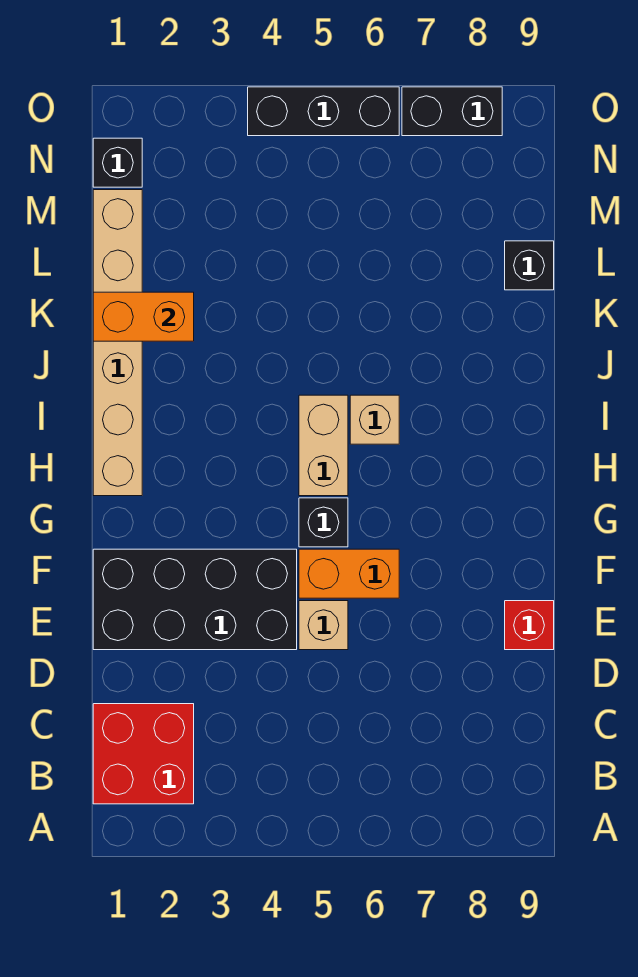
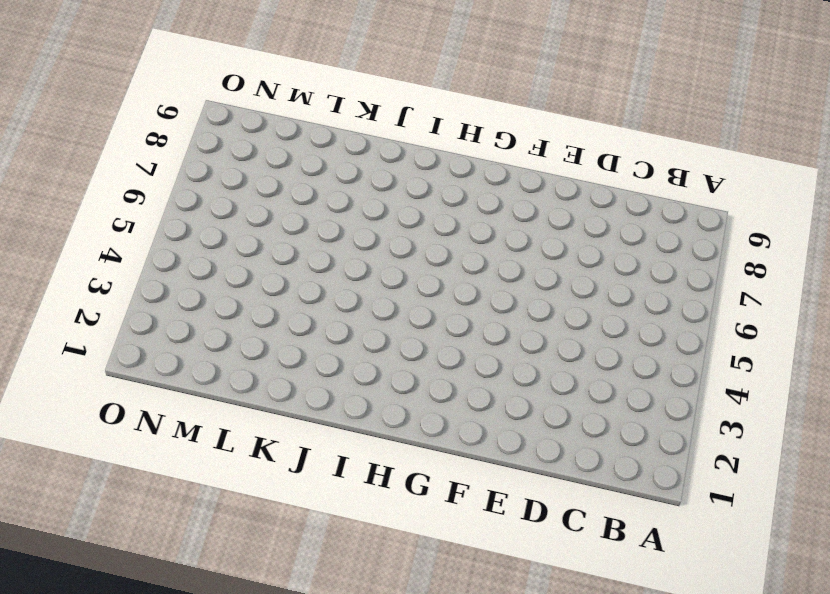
none -> red brick B1:C2 level 1
none -> black brick E1:F4 level 1
none -> tan brick E5 level 1

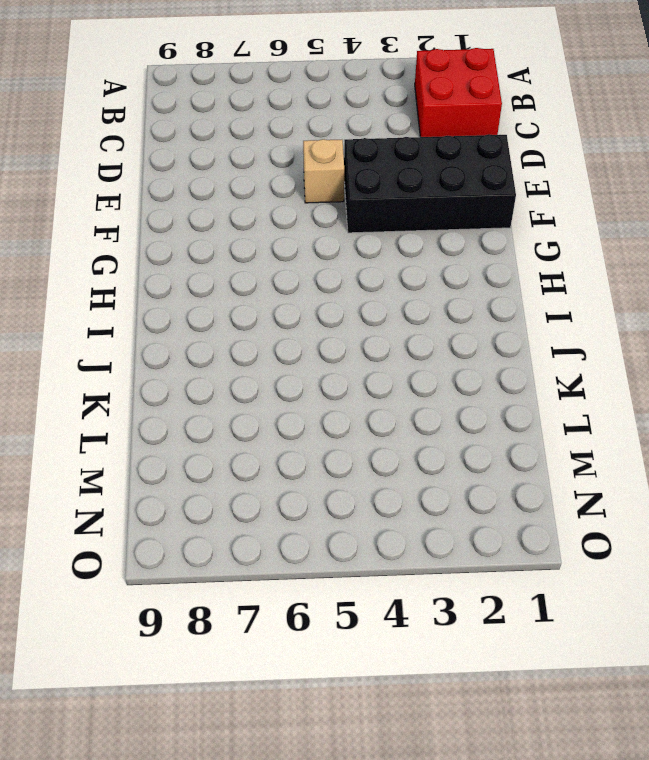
none -> red brick E9 level 1
none -> orange brick F5:F6 level 1
none -> black brick G5 level 1

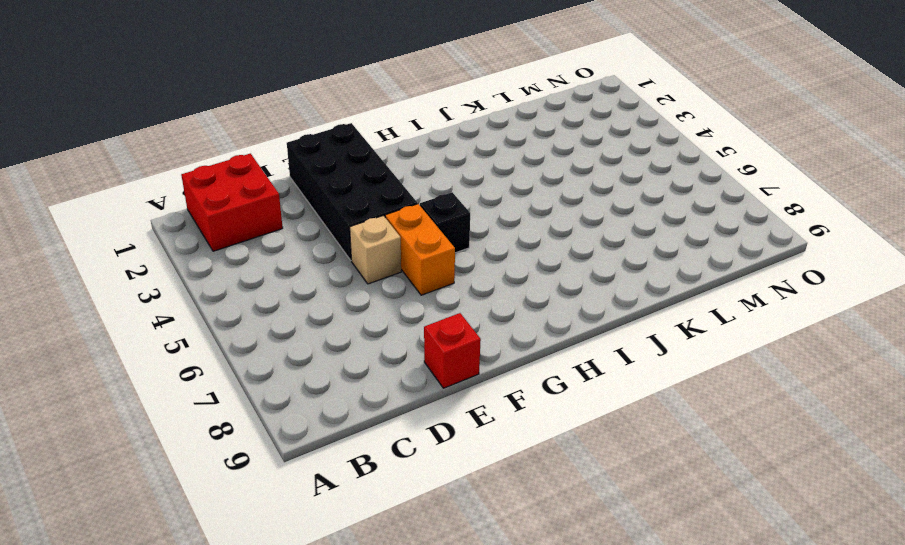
none -> tan brick H1:M1 level 1
none -> tan brick H5:I5 level 1
none -> tan brick I6 level 1

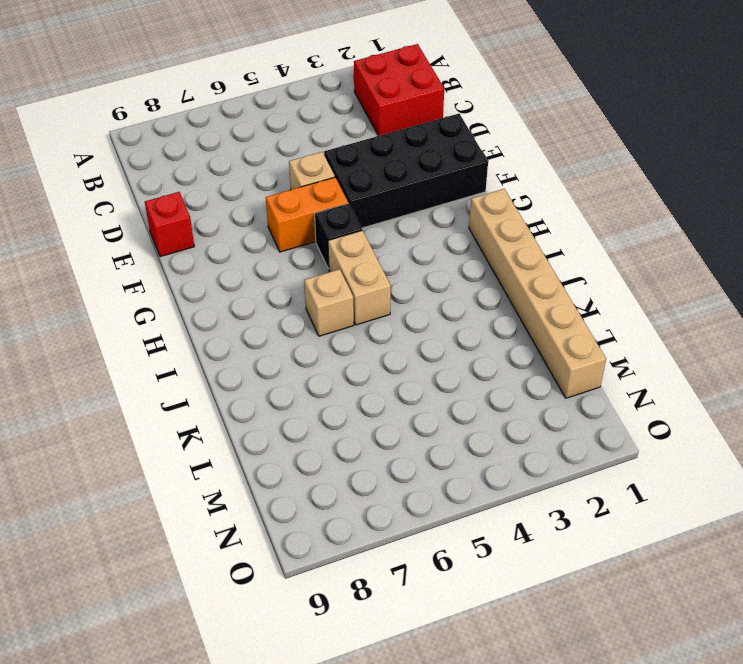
none -> black brick L9 level 1
none -> black brick N1 level 1
none -> black brick O4:O6 level 1

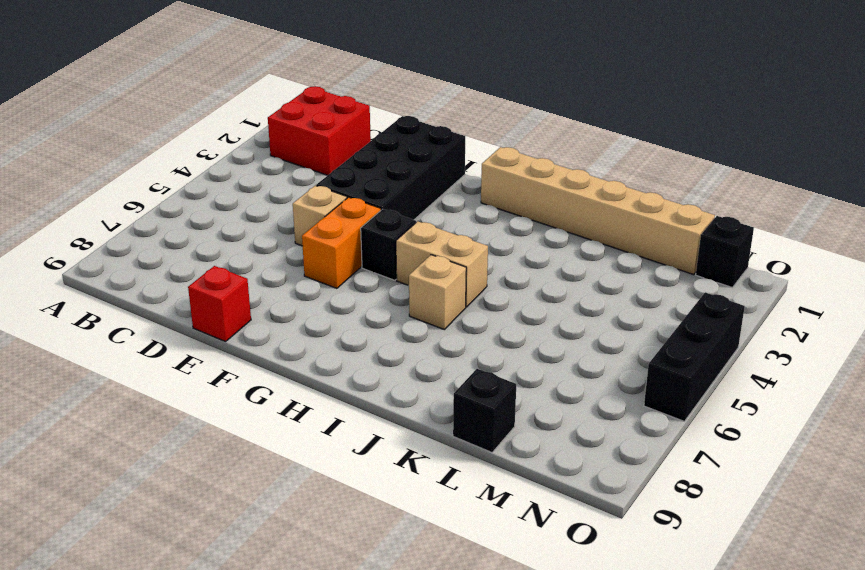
none -> black brick O7:O8 level 1
none -> orange brick K1:K2 level 2

